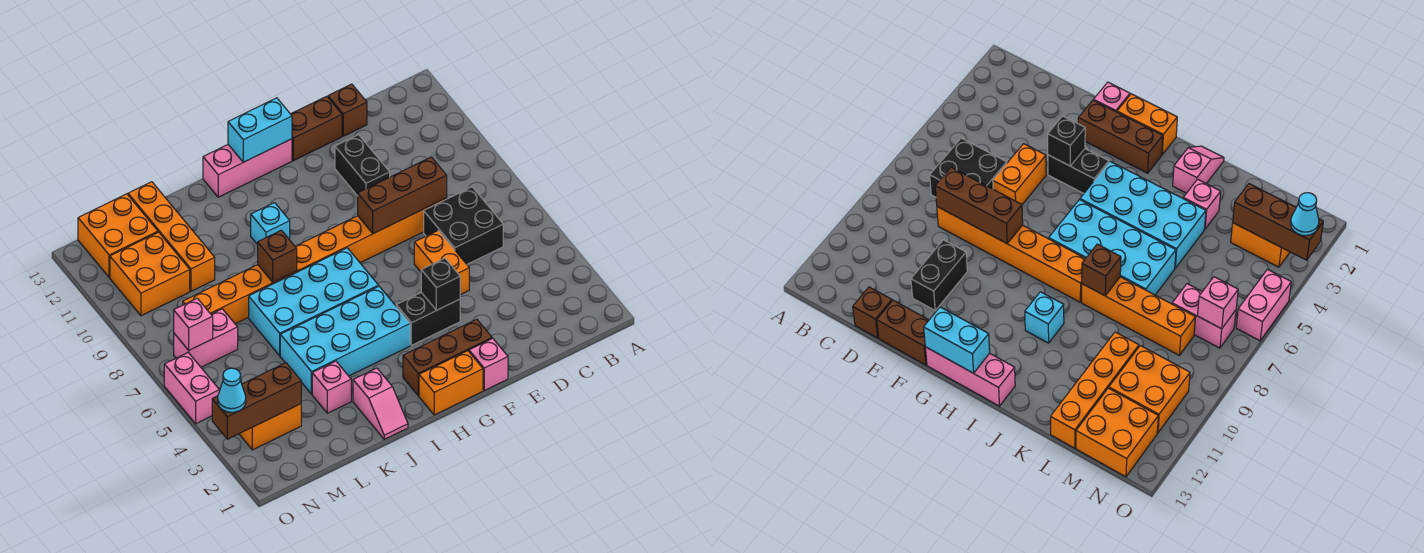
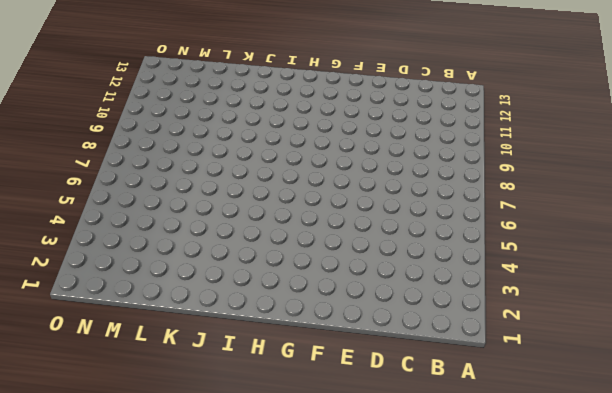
none -> black brick C6:D7 level 1
none -> orange brick D8:I8 level 1
none -> brown brick D13 level 1
none -> orange brick E5:E6 level 1

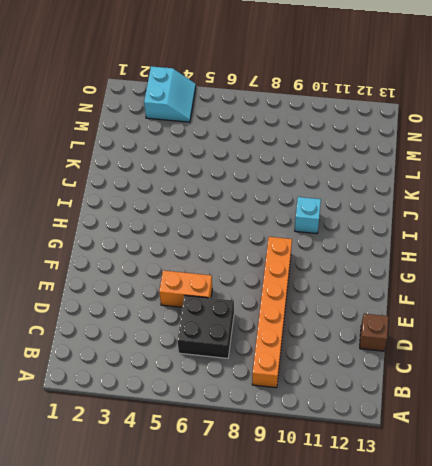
orange brick B9:G9 level 1 -> orange brick D8:I8 level 1
cyan slope N3:O4 level 1 top 3 -> orange brick M3:N3 level 1
none -> black brick E10:E11 level 1
none -> brown brick E13:F13 level 1
none -> pink brick F1 level 1
none -> brown brick F2:H2 level 1

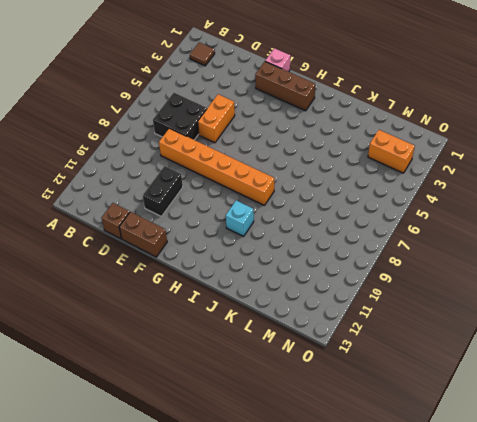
brown tile B2 level 1 -> none
none -> black brick F4:G4 level 1
none -> orange brick G1:H1 level 1
none -> pink brick G13:I13 level 1
none -> cyan brick H4:K5 level 1

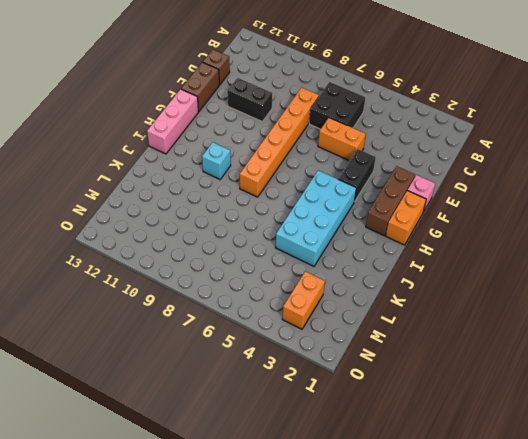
none -> cyan brick H6:K7 level 1
none -> pink slope J1:J2 level 1 top 2
none -> orange brick J8:M8 level 1
none -> pink brick K3 level 1

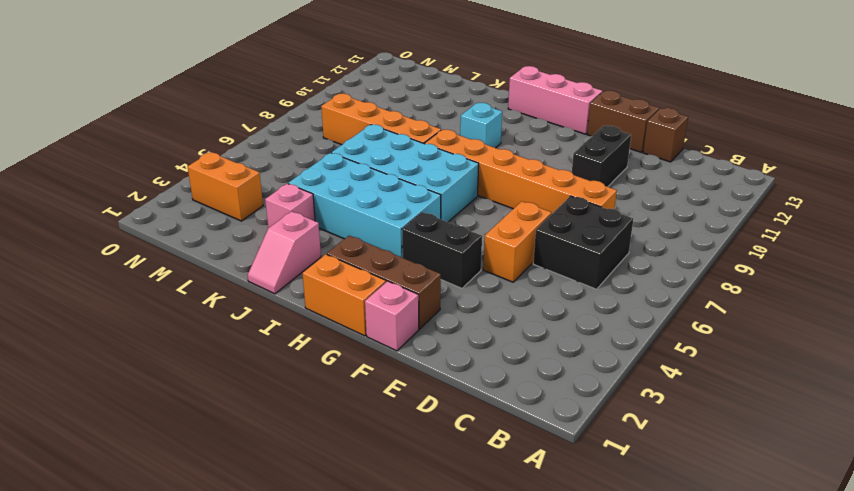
none -> orange brick L10:L13 level 1
none -> pink brick M7:N7 level 1
none -> orange brick M10:N11 level 1
none -> orange brick M12:N13 level 1

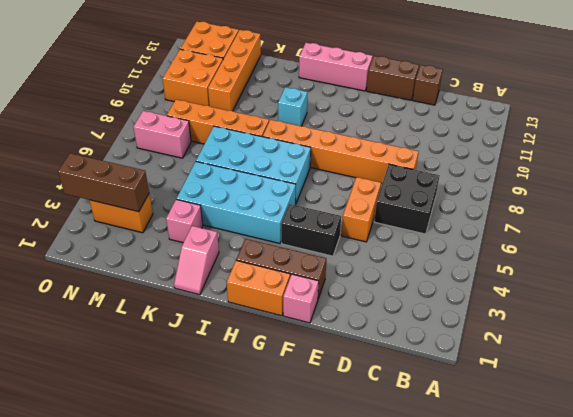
none -> black brick E10:E11 level 1
none -> pink brick O5:O6 level 1
none -> brown brick D8:F8 level 2
none -> black brick F4 level 2

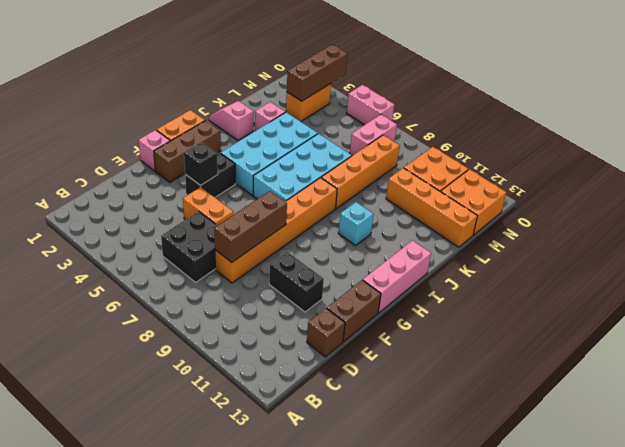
none -> cyan brick G13:H13 level 2
none -> brown brick J8 level 2
none -> pink brick N7 level 2
none -> cyan cone O3 level 3

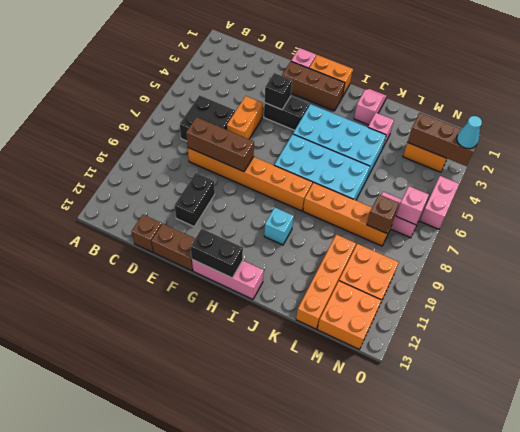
black brick G13:H13 level 2 -> cyan brick G13:H13 level 2
brown brick M8 level 2 -> brown brick J8 level 2

